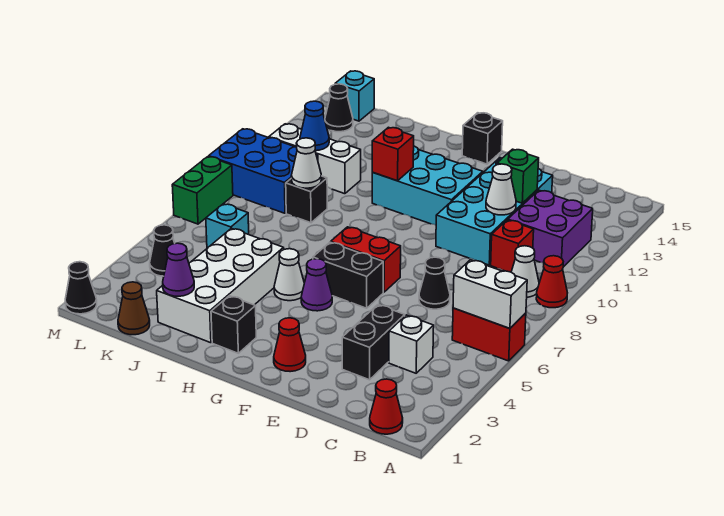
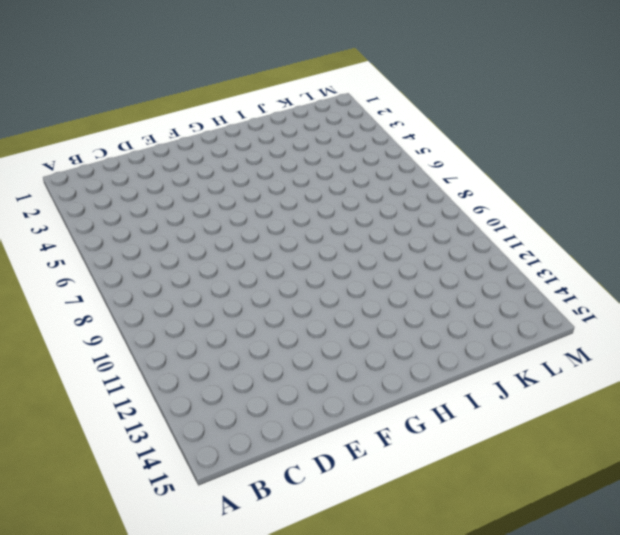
none -> red brick A6:B6 level 1
none -> red cone A9 level 1
none -> red cone B1 level 1
none -> white cone B9 level 1

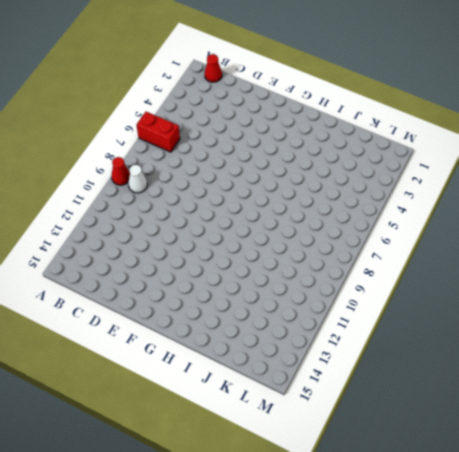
none -> purple brick B11:C12 level 1
none -> white brick C4 level 1
none -> red brick C10 level 1
none -> black brick D3:D4 level 1

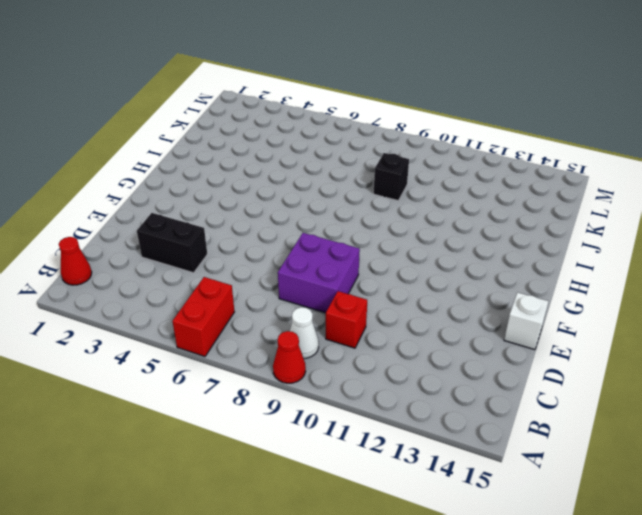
purple brick D8:E9 level 1 -> purple brick B11:C12 level 1
white brick E15 level 1 -> white brick C4 level 1
none -> black cone D7 level 1
none -> cyan brick D10:E13 level 1
none -> red cone F2 level 1
none -> black brick F6:G6 level 1

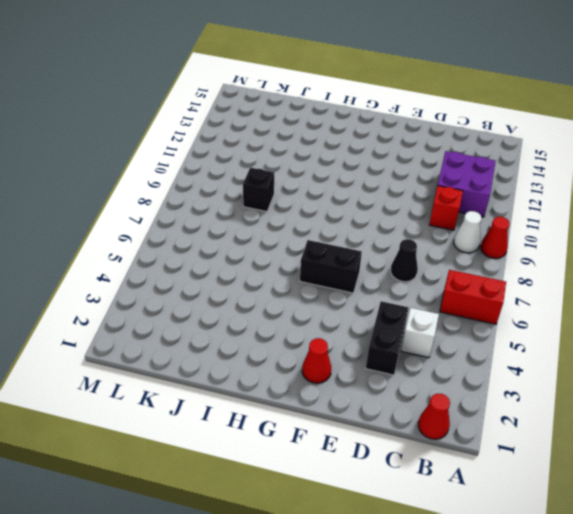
none -> cyan brick D10:E13 level 1
none -> red brick F7:G7 level 1
none -> cyan brick F11:H12 level 1
none -> purple cone G5 level 1

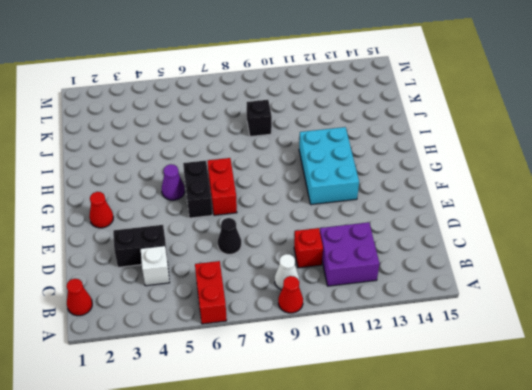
none -> cyan brick D10:E13 level 1
none -> black brick G15 level 1
none -> black brick H2 level 1
none -> white cone H5 level 1

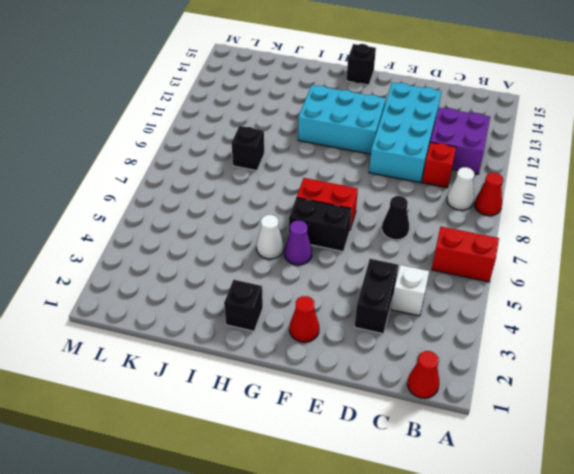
none -> white brick I2:J5 level 1
none -> white brick J11:L11 level 1
none -> brown cone K1 level 1
none -> cyan brick K6 level 1

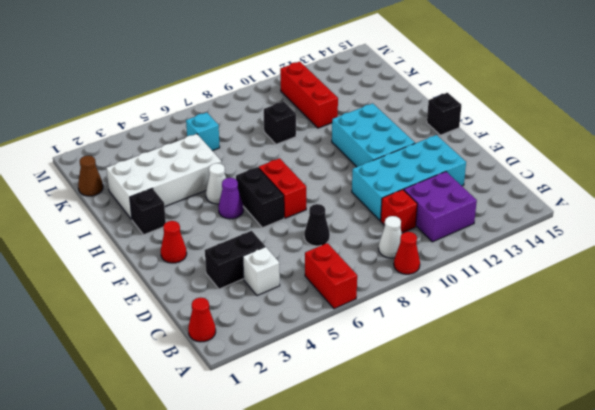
red brick J11:L11 level 1 -> white brick J11:L11 level 1
none -> blue brick K9:M10 level 1
none -> black cone L4 level 1
none -> black cone L14 level 1
none -> cyan brick L15 level 1

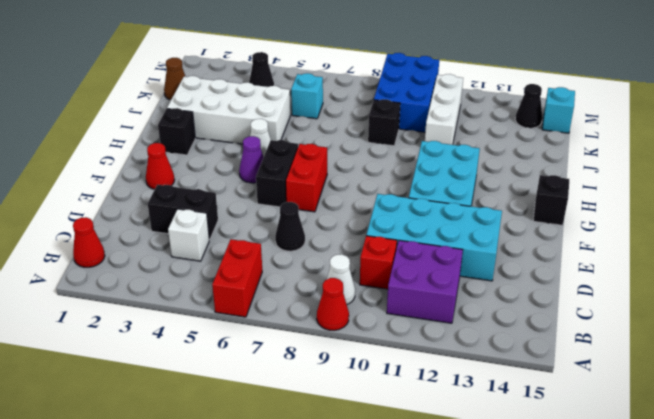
none -> black cone M1 level 1
none -> green brick M7:M8 level 1
none -> white brick A6:B6 level 2
none -> white cone D11 level 2

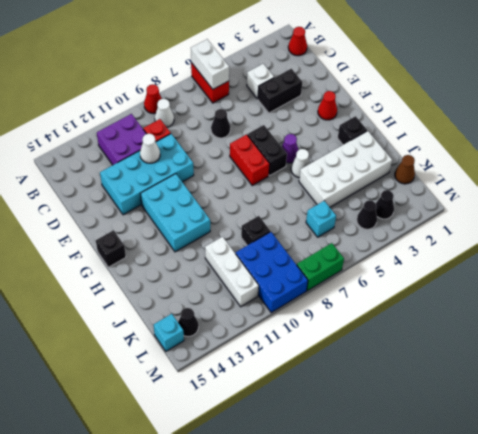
black cone L3 level 1 -> black cone M1 level 1
none -> green brick D12 level 2
none -> red brick H11 level 2
none -> purple cone J2 level 2
none -> white cone J9 level 2

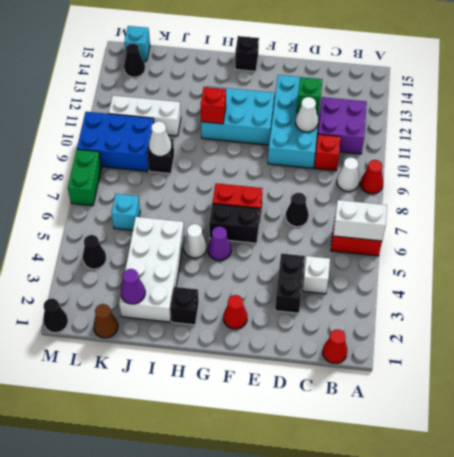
none -> blue cone K11 level 2

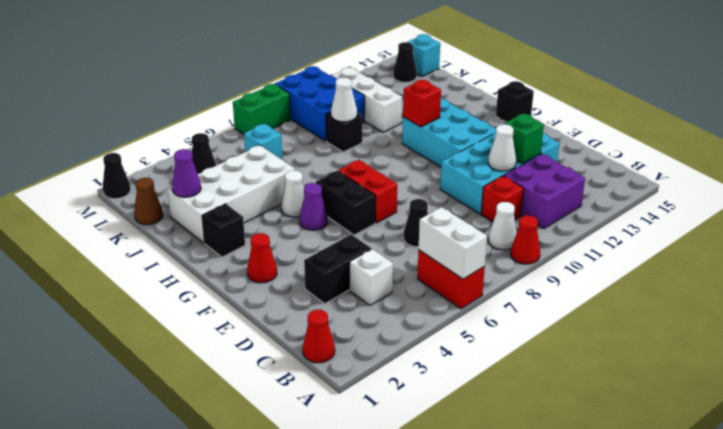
none -> blue cone K11 level 2

